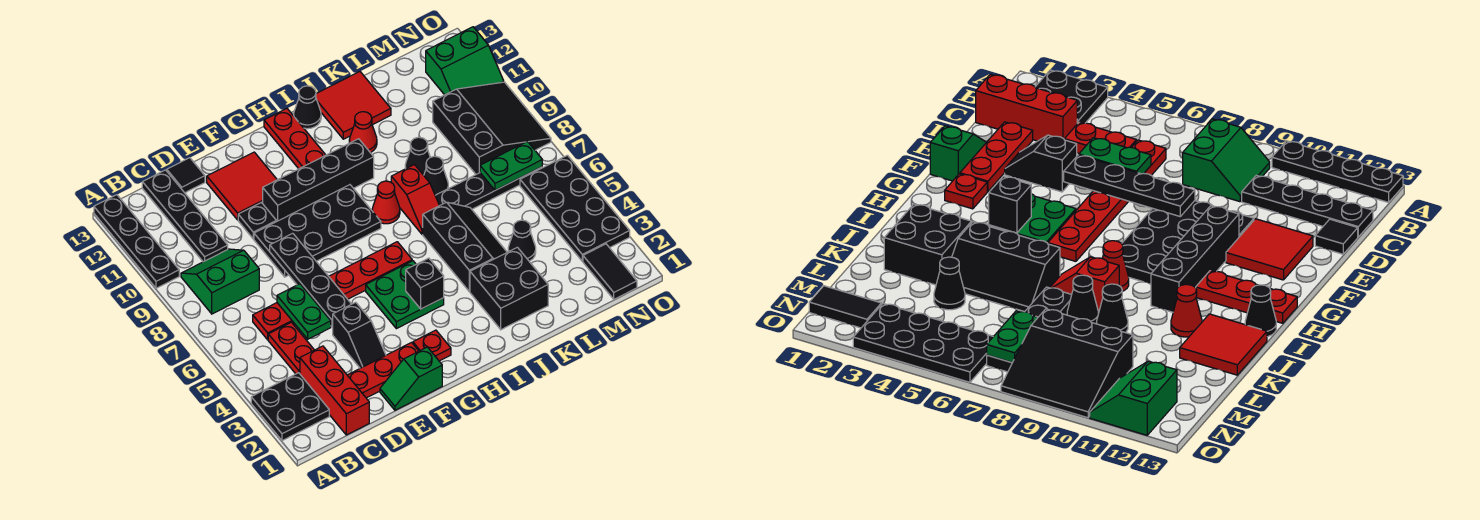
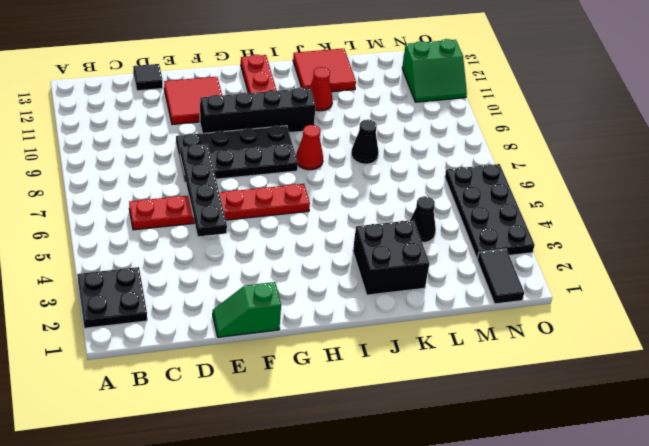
none -> black plate A10:A13 level 1
none -> green slope B8:C9 level 1 top 8
none -> red brick C1:C3 level 1
none -> red plate C4:C5 level 1

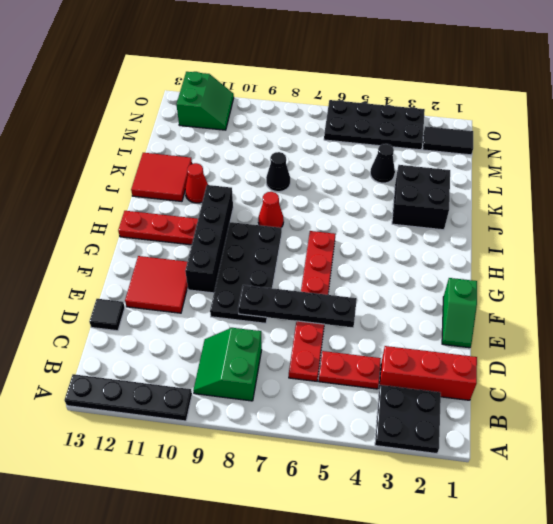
none -> black plate C10:C13 level 1
none -> red plate D2:F2 level 1
none -> black slope E3:E4 level 1 top 4
none -> black plate E10 level 1

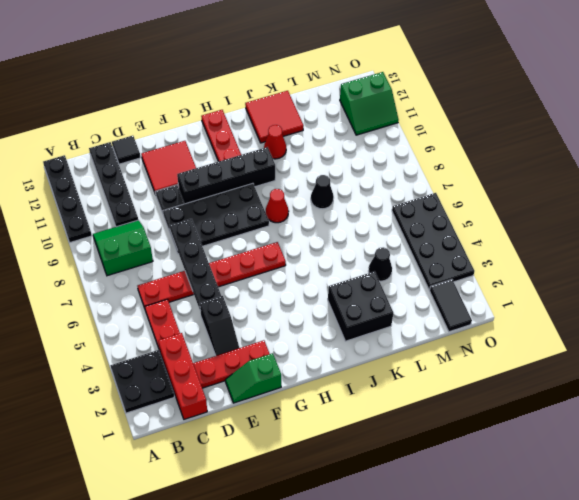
none -> red plate G2 level 1
none -> green plate G4:H5 level 1
none -> black cone I13 level 1
none -> black slope J4:K6 level 1 top J

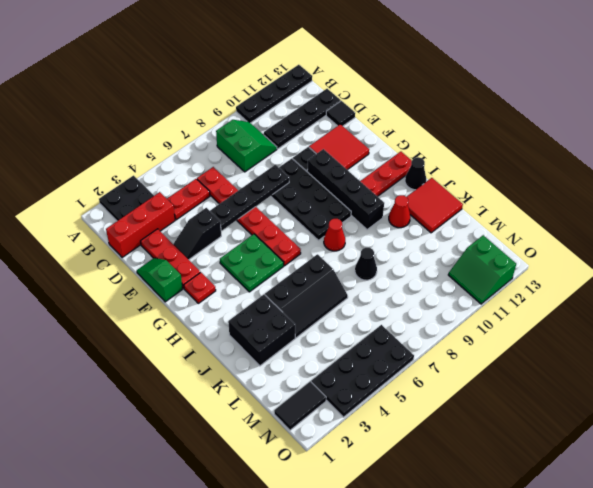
none -> red slope J7:J8 level 1 top 8
none -> black plate K7:N7 level 1
none -> black cone K9 level 1
none -> black cone L4 level 1

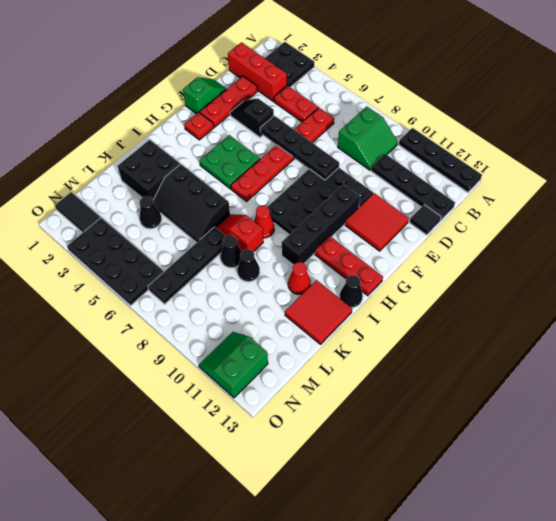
none -> black slope M8:O10 level 1 top M
none -> green plate D5:D6 level 2
none -> black brick H4 level 2
none -> green plate M7:N7 level 2

